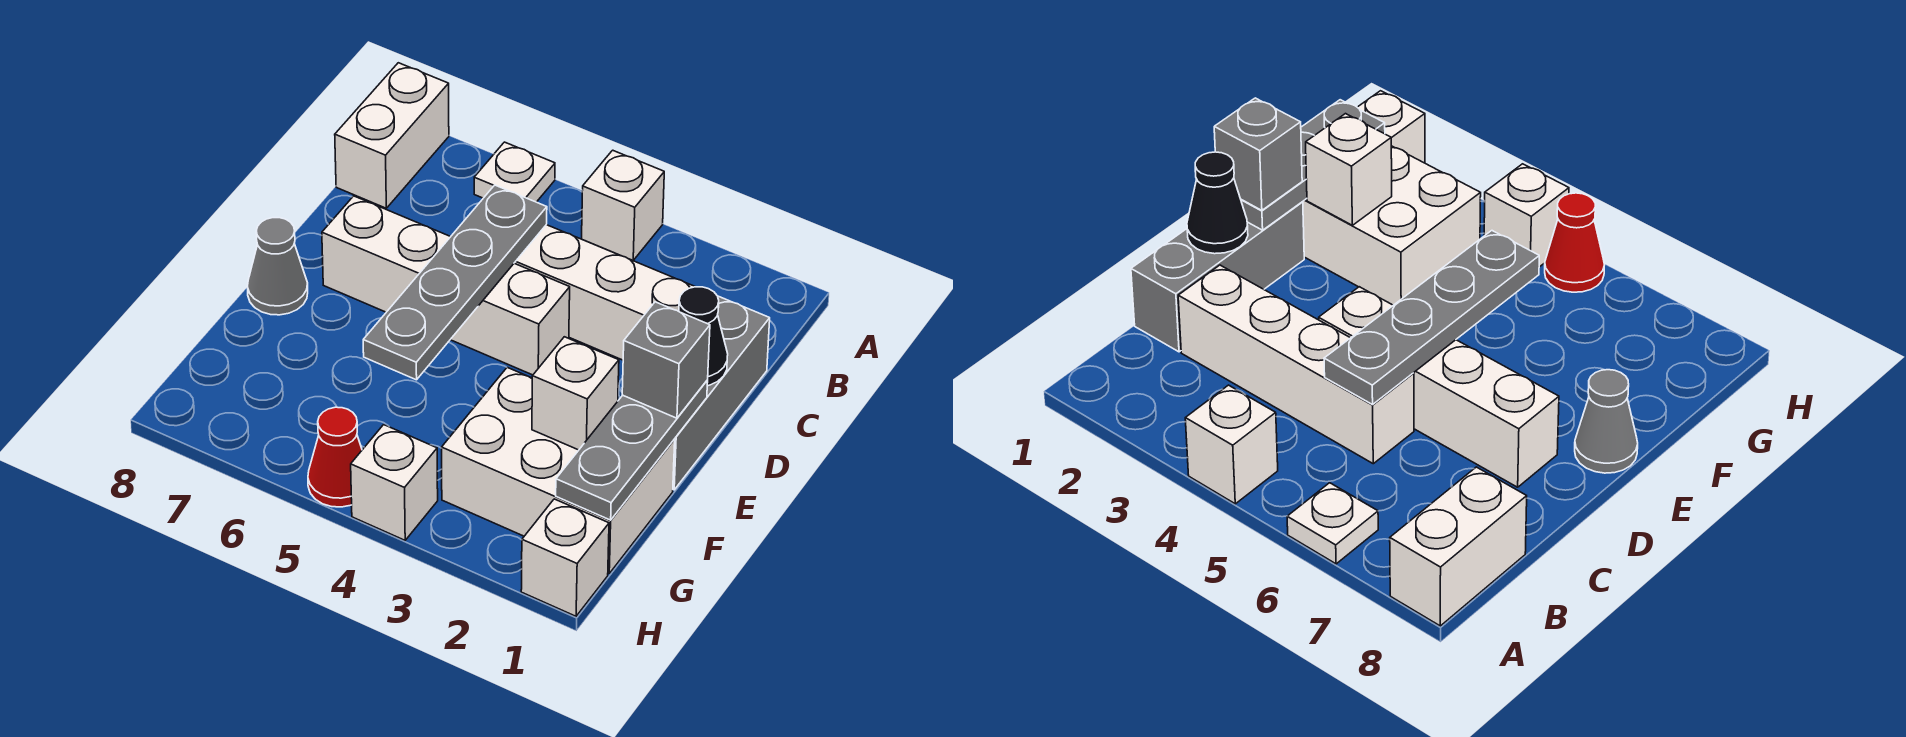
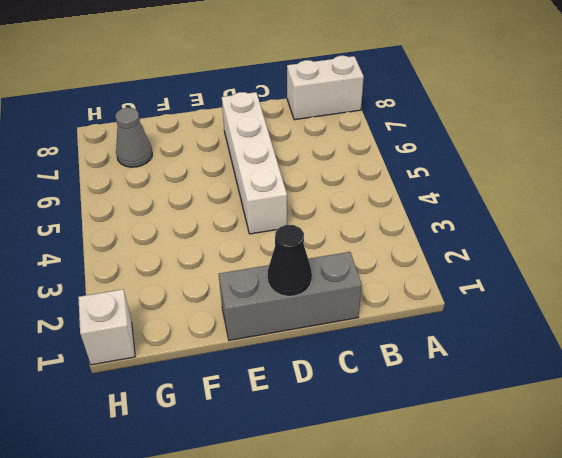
grey cone G7 level 1 -> grey cone E8 level 1
none -> white brick A4 level 1
none -> white plate A6 level 1
none -> white brick C2:C5 level 1

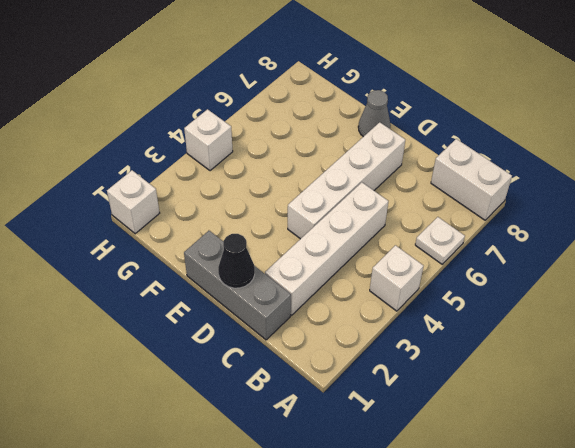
none -> white brick F1:G3 level 1
none -> red cone H5 level 1
none -> grey plate C5:F5 level 2

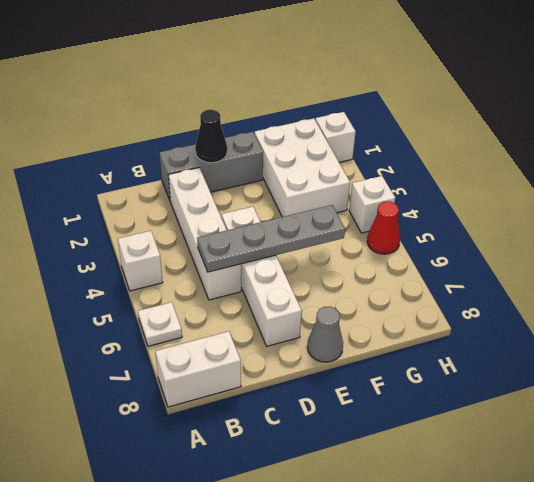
none -> grey plate E1:G1 level 2
none -> white brick F2 level 2
none -> grey brick E1 level 3

